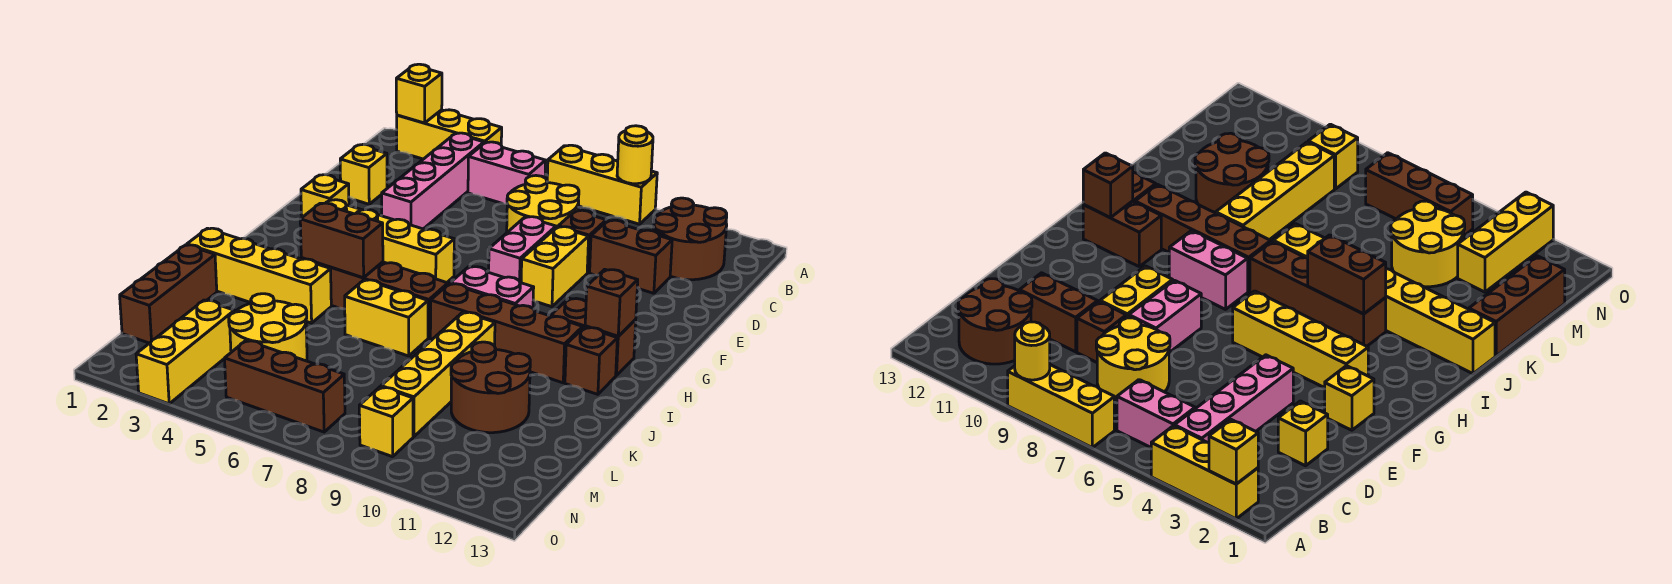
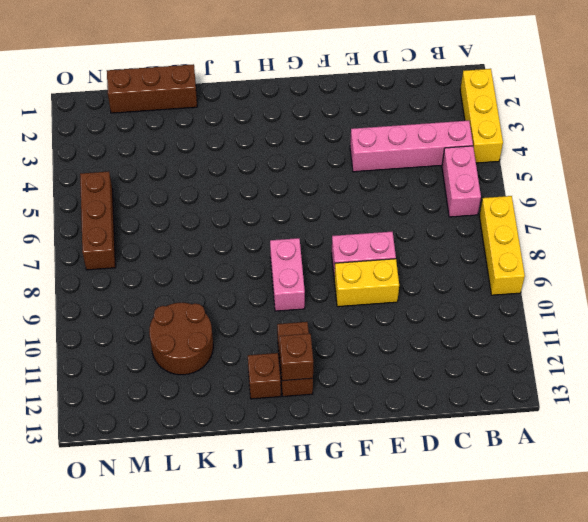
none -> brown round brick B11:C12 level 1
none -> yellow round brick C7:D8 level 1
none -> yellow brick D2 level 1
none -> brown brick D9 level 1

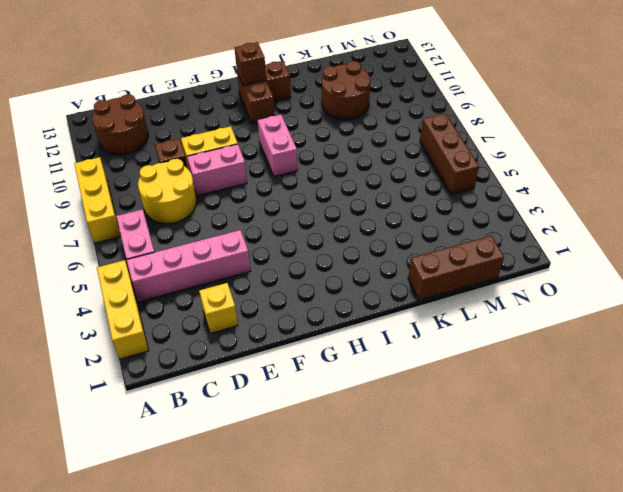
none -> brown brick D10:D11 level 1
none -> yellow brick F2 level 1
none -> yellow brick G3:G6 level 1
none -> brown brick I4:I7 level 1

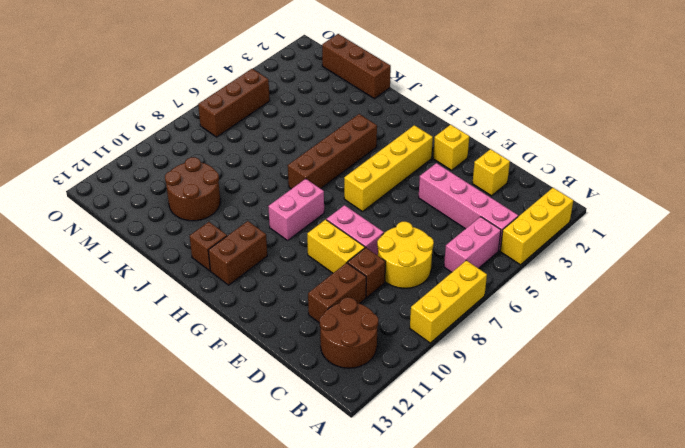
none -> brown brick I8:I11 level 1
none -> yellow brick J1:J4 level 1
none -> yellow brick J6:J7 level 1
none -> yellow brick J9:M9 level 1

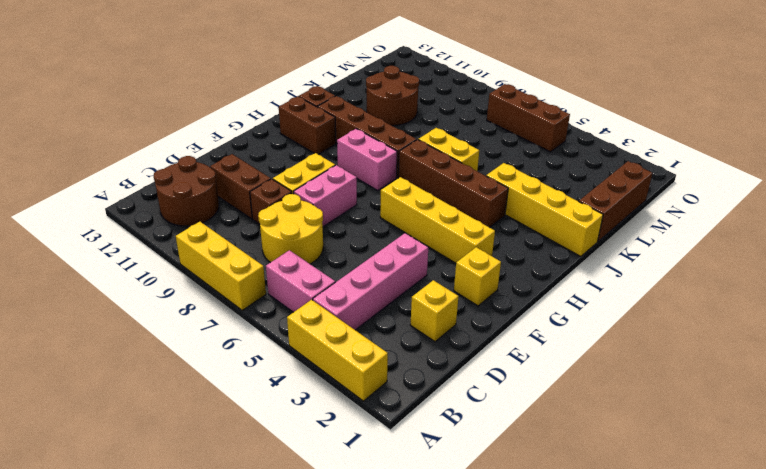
none -> yellow brick J9:M9 level 1
none -> yellow round brick L4:M5 level 1
none -> yellow brick M3:O3 level 1
none -> yellow brick N9 level 1

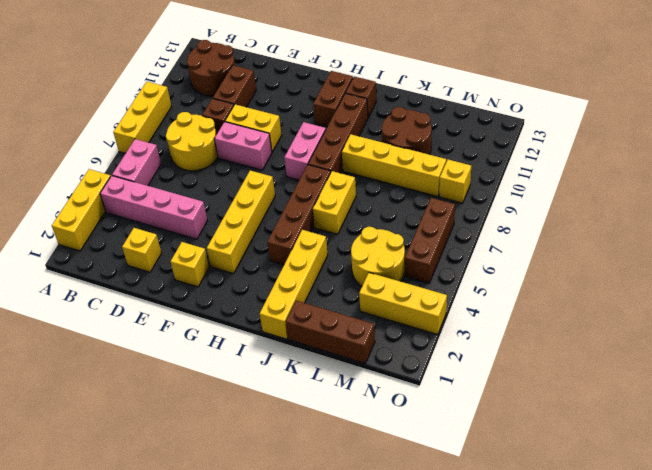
none -> yellow brick A2 level 2
none -> yellow round brick A9 level 2
none -> brown brick H12 level 2
none -> brown brick I4:I5 level 2

